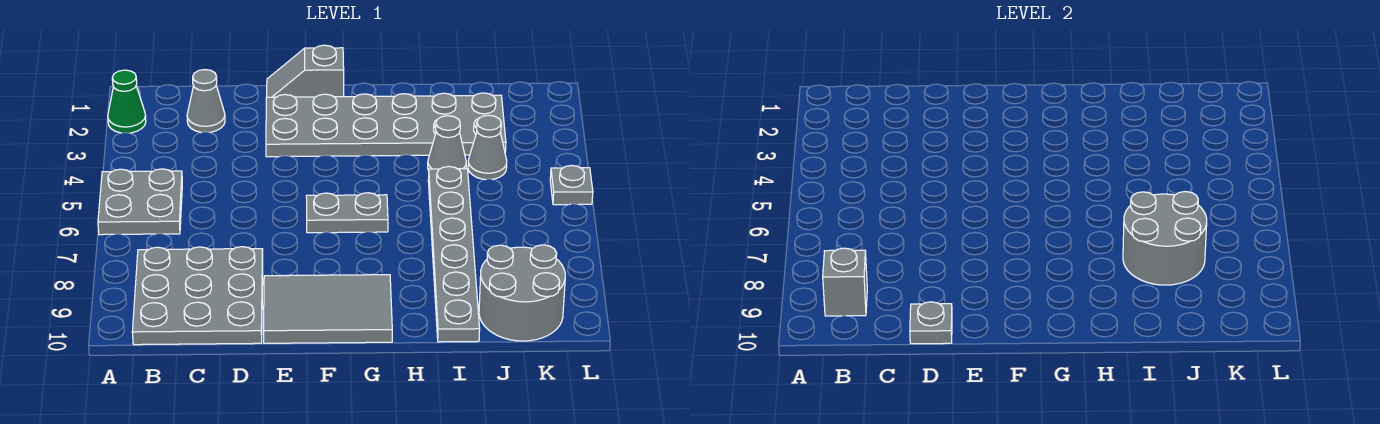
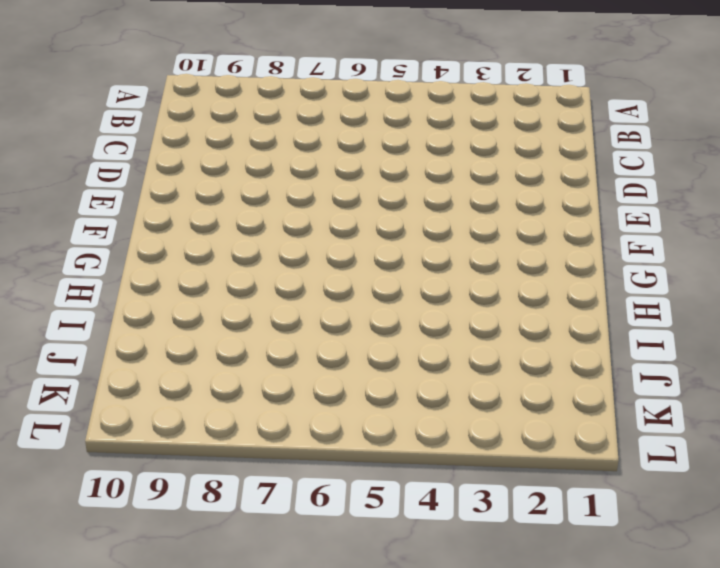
none -> green cone A2 level 1
none -> grey plate A5:B6 level 1
none -> grey plate B8:D10 level 1

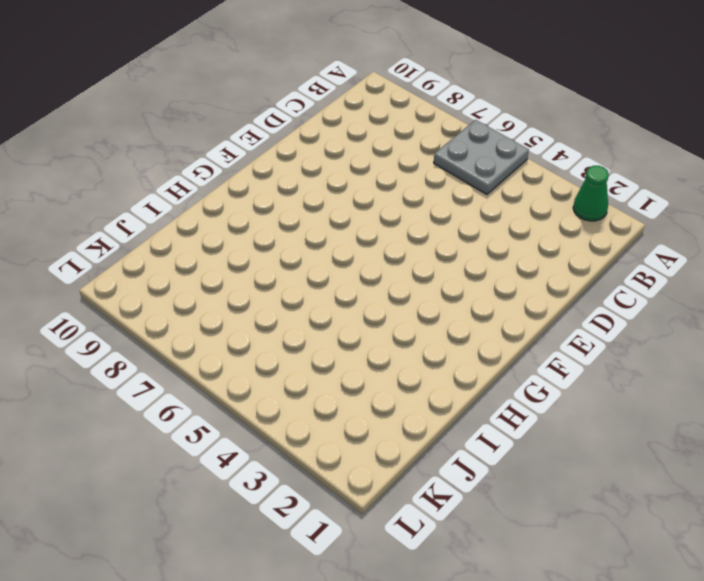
none -> grey plate B8:D10 level 1
none -> grey cone C2 level 1
none -> grey slope E1:F1 level 1 top F

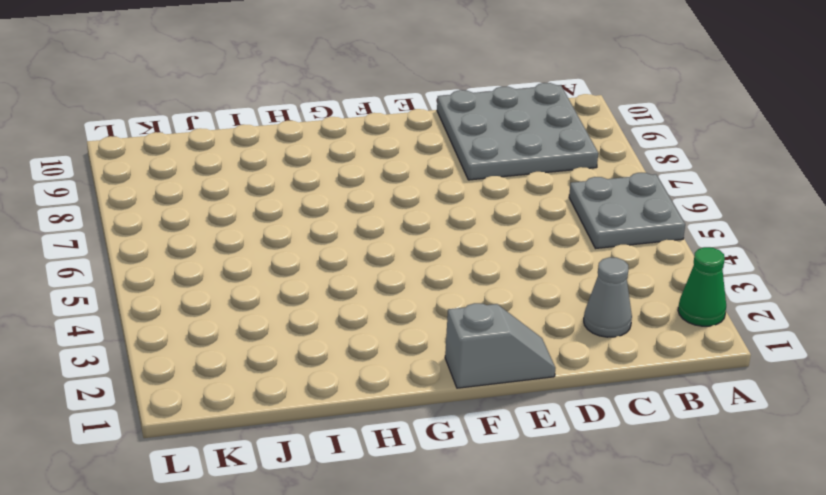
none -> grey plate E2:J3 level 1
none -> grey tile E9:G10 level 1
none -> grey plate F6:G6 level 1

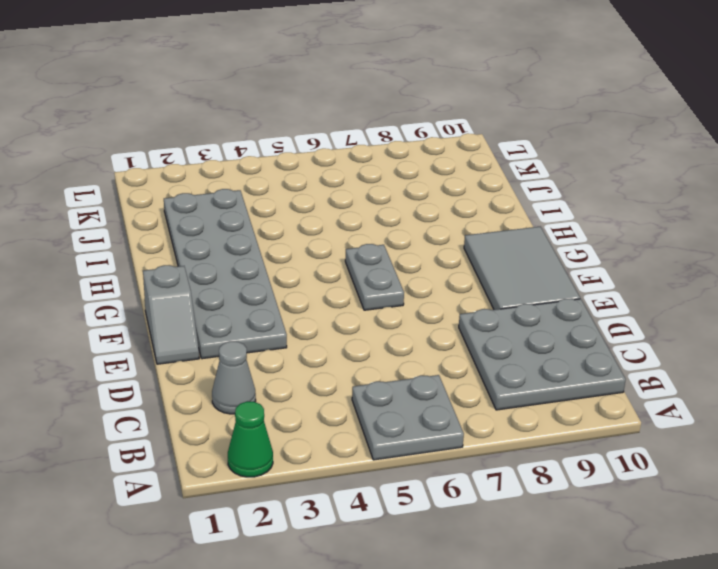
none -> grey cone I4 level 1
none -> grey plate I5:I10 level 1
none -> grey cone J4 level 1

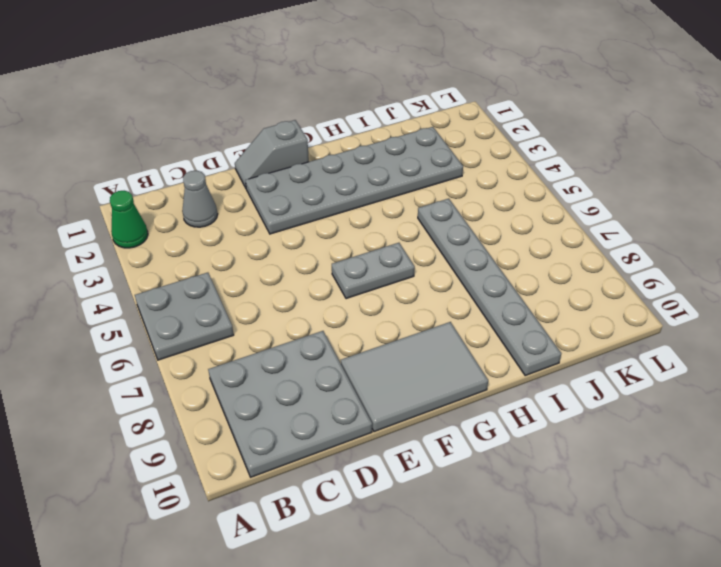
none -> grey cone I4 level 1
none -> grey cone J4 level 1
none -> grey round brick J9:K10 level 1

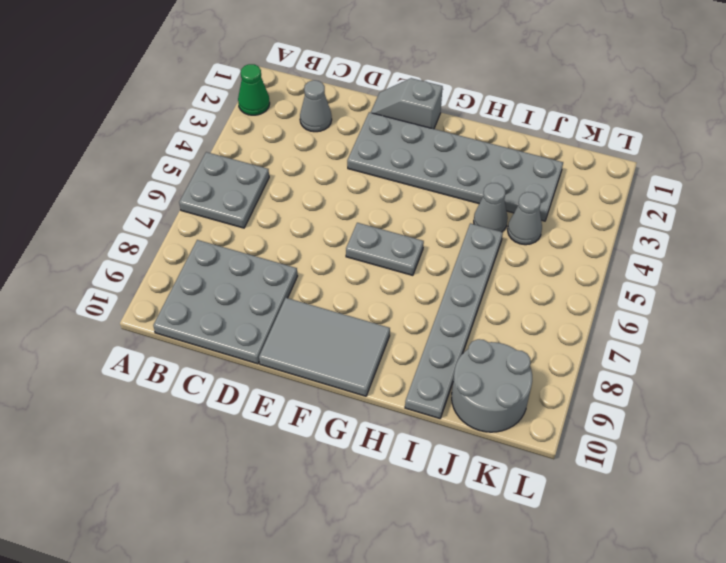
none -> grey plate L5 level 1
none -> grey brick B9 level 2
none -> grey plate D10 level 2

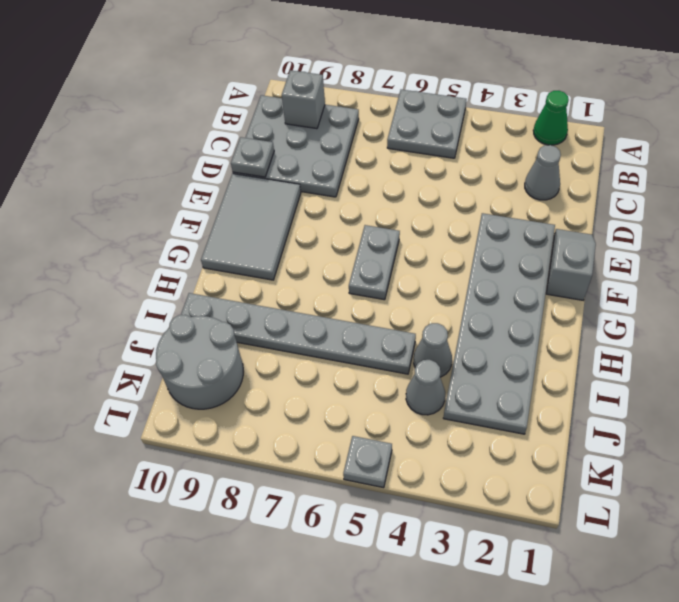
none -> grey round brick I7:J8 level 2

